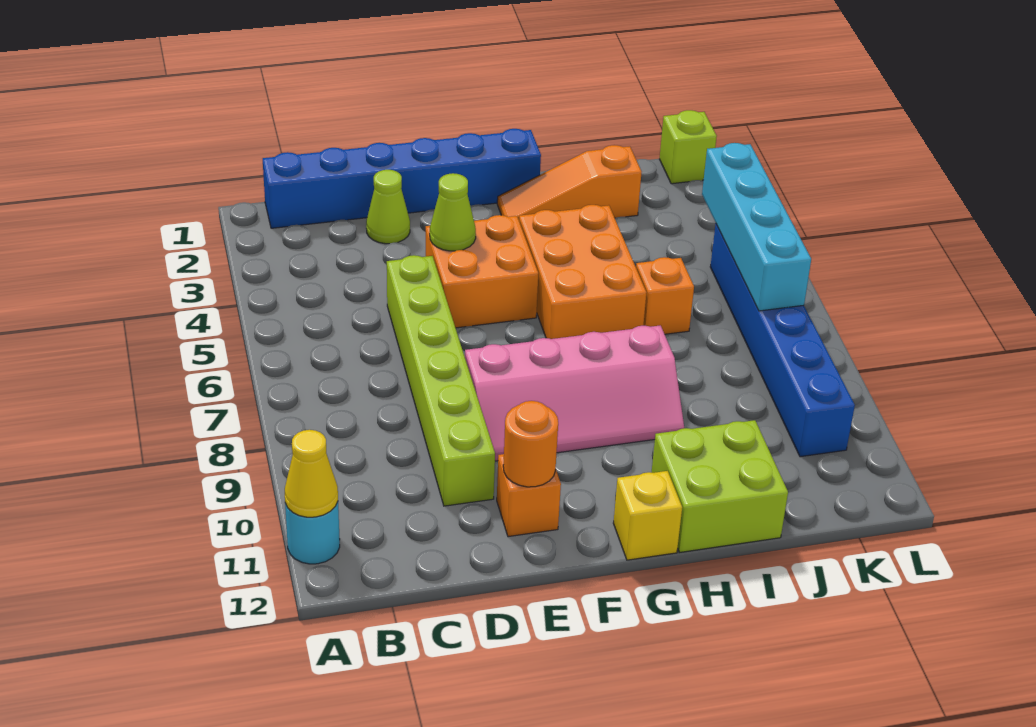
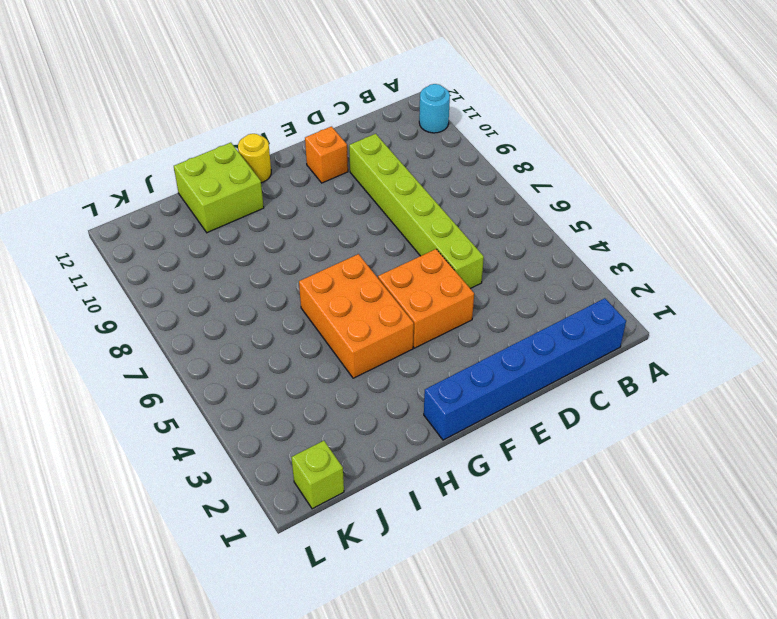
yellow round brick G12 level 1 -> yellow brick G12 level 1
none -> lime cone D2 level 1
none -> pink slope E8:H9 level 1 top 8
none -> orange slope G2:I2 level 1 top I

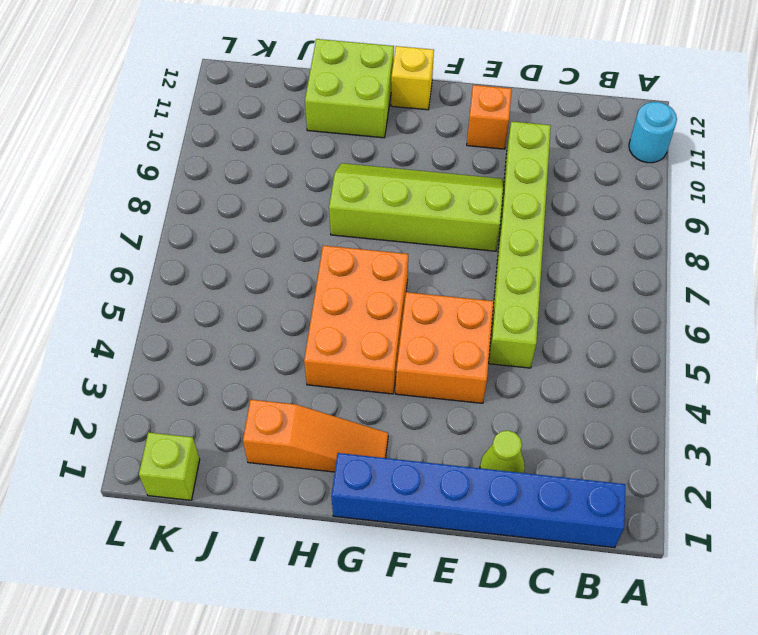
lime slope E8:H9 level 1 top 8 -> pink slope E8:H9 level 1 top 8
none -> orange brick I6 level 1
none -> blue brick K5:K10 level 1
none -> yellow cone A11 level 2

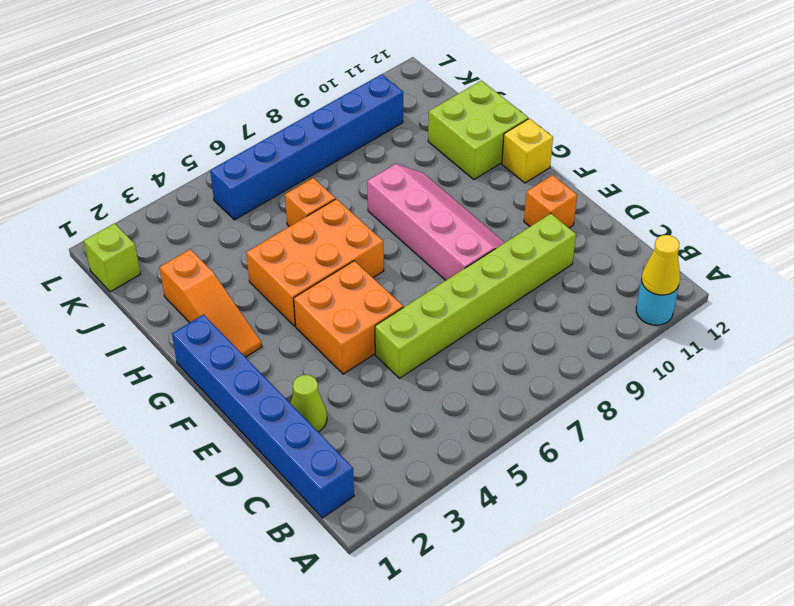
none -> lime cone E4 level 2
none -> orange round brick E11 level 2
none -> cyan brick K4:K7 level 2

